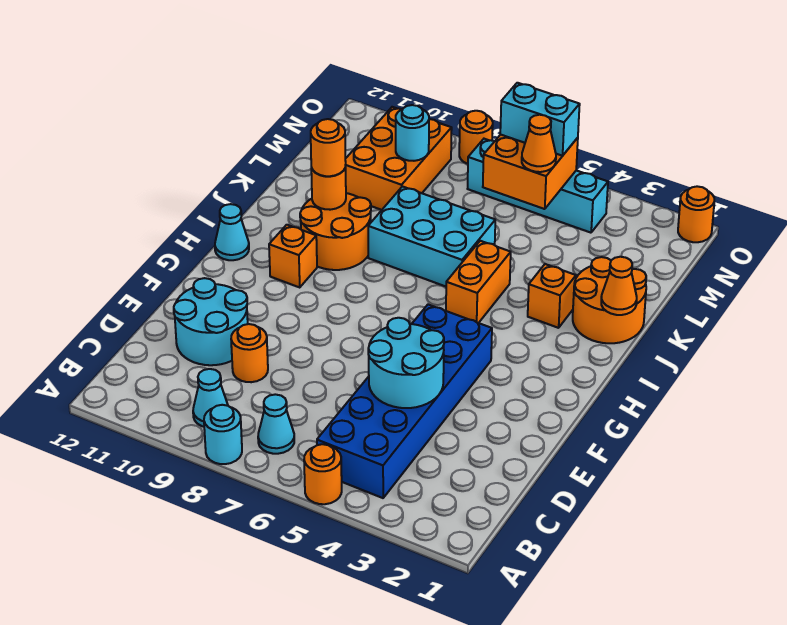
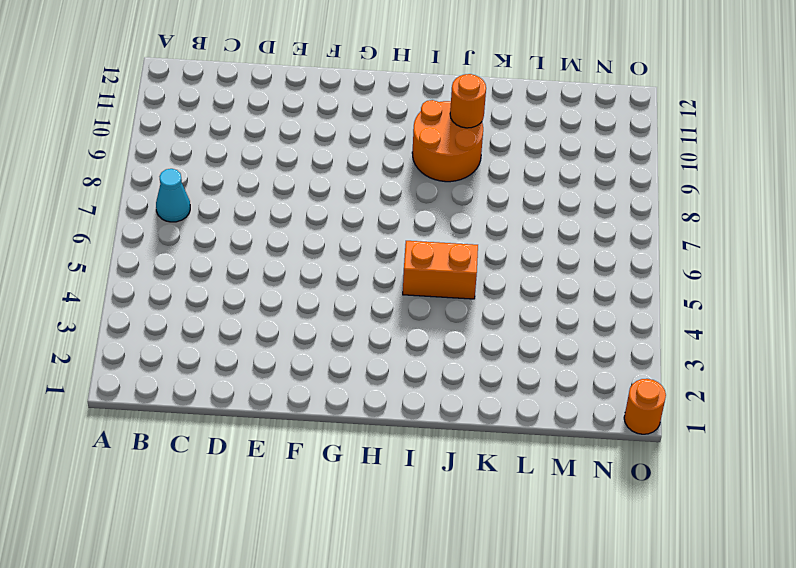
none -> orange round brick A5 level 1
none -> cyan round brick A8 level 1
none -> blue brick B4:G5 level 1

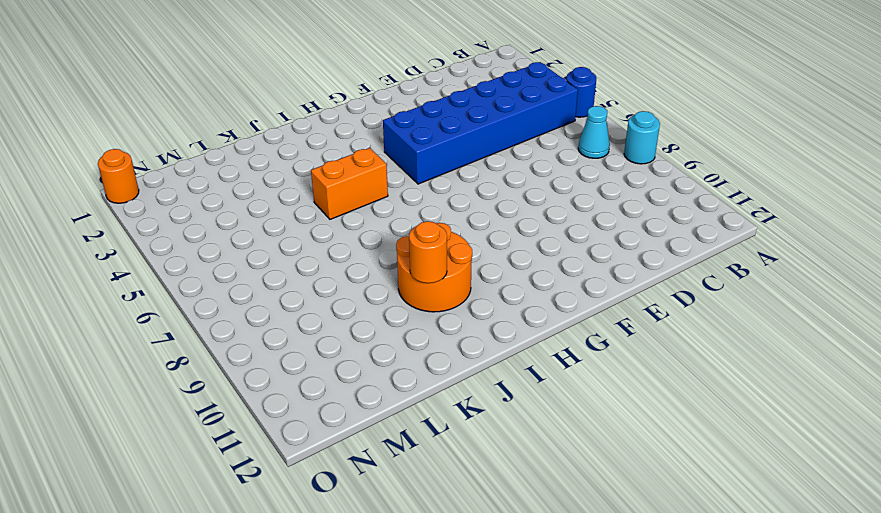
blue round brick A5 level 1 -> orange round brick A5 level 1
none -> cyan cone B9 level 1
none -> orange round brick D9 level 1
none -> cyan round brick D10:E11 level 1

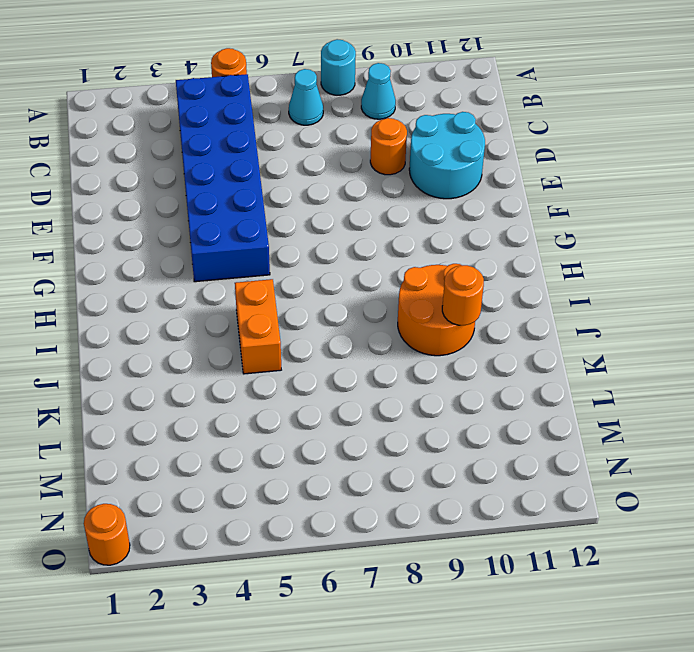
none -> orange brick H10 level 1
none -> cyan cone H12 level 1
none -> orange round brick J1:K2 level 1

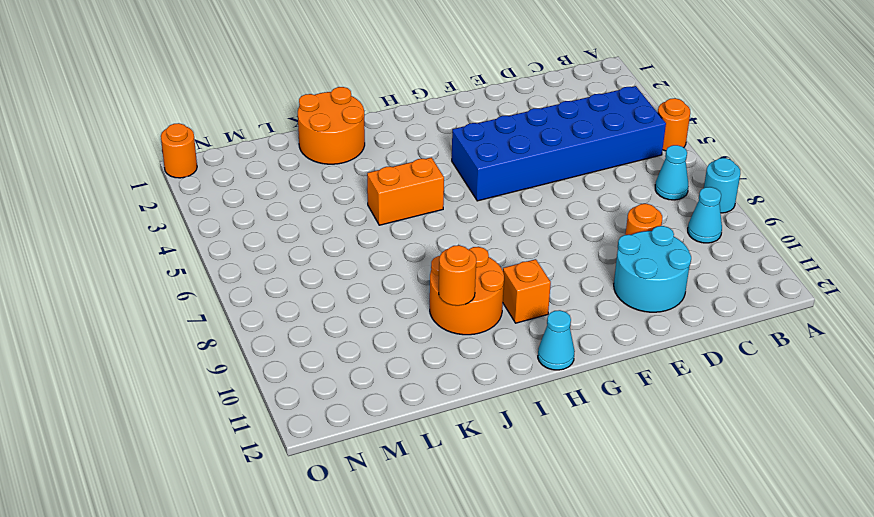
none -> orange brick J3 level 1
none -> cyan brick J6:K8 level 1
none -> orange brick L9:N10 level 1

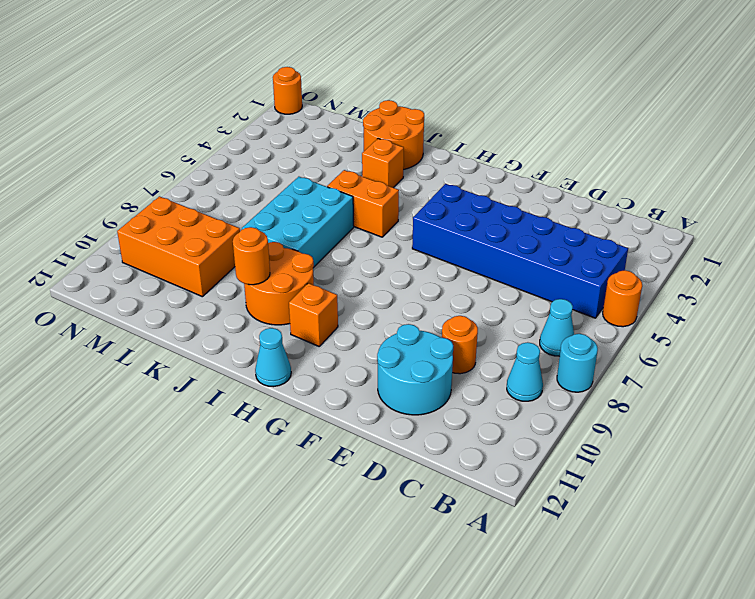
none -> cyan brick N4:N7 level 1
none -> orange round brick O8 level 1
none -> cyan round brick D4:E5 level 2

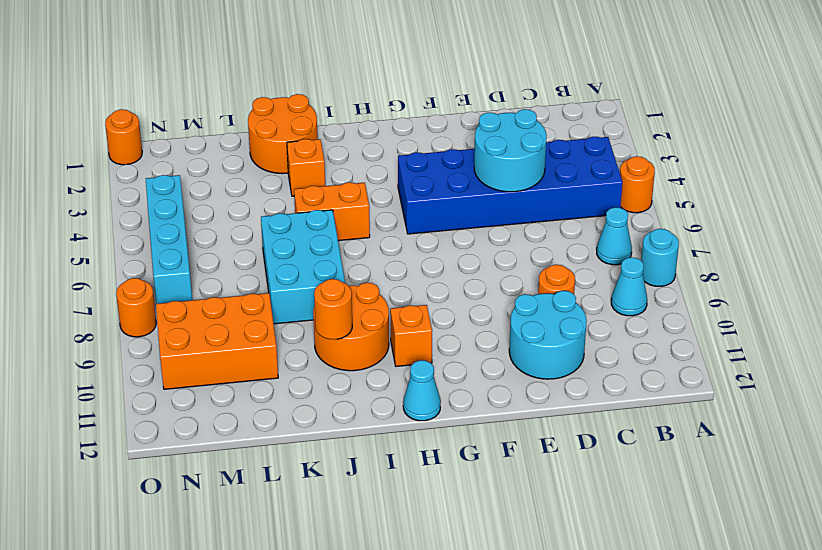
none -> orange cone J1 level 2
none -> orange brick M5:N6 level 2
none -> cyan round brick M9 level 2

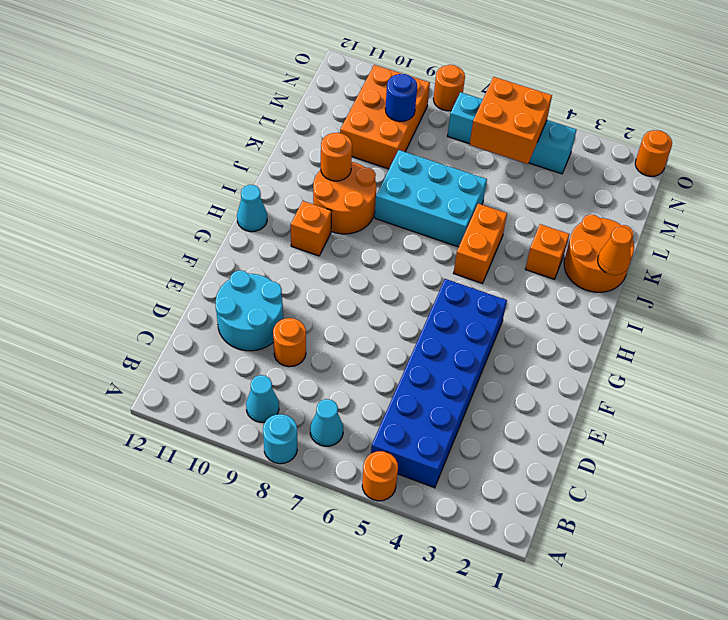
blue round brick M9 level 2 -> cyan round brick M9 level 2
none -> cyan round brick D4:E5 level 2
none -> orange round brick J10 level 3
none -> orange cone M5 level 3

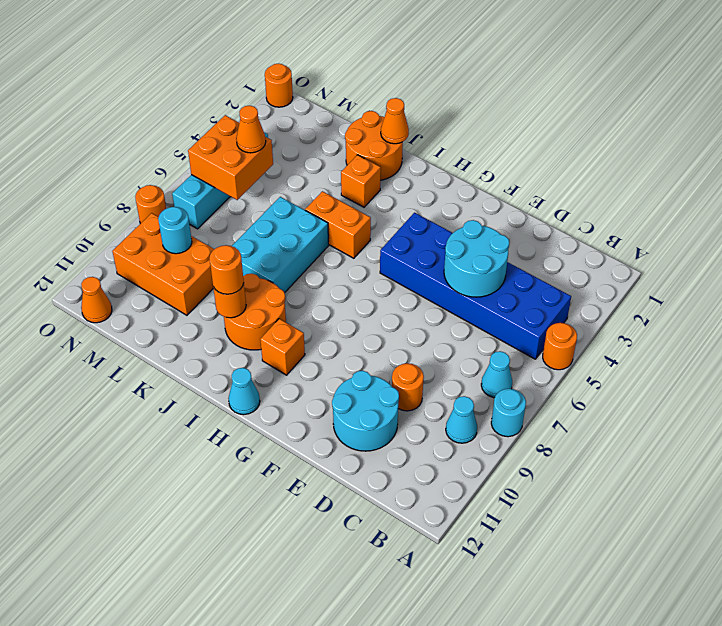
orange cone N12 level 1 -> none
none -> cyan brick N5:N6 level 3

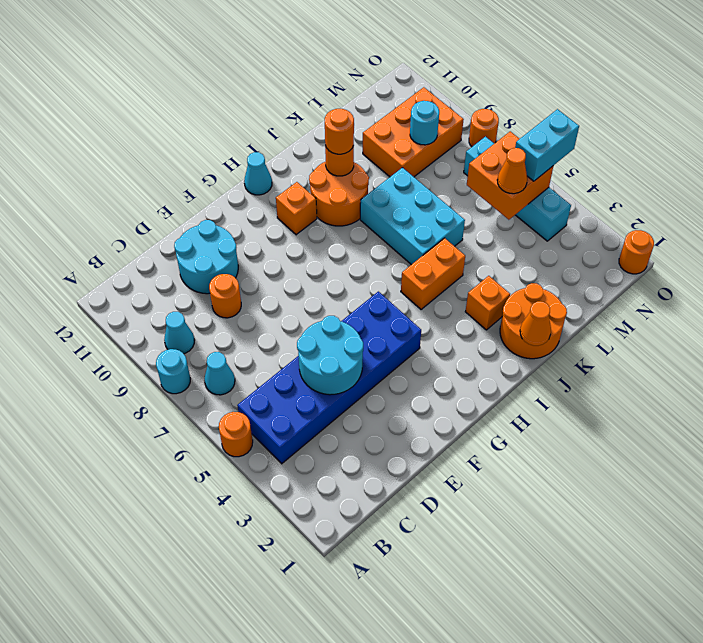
cyan brick N5:O5 level 3 -> cyan brick N5:N6 level 3

